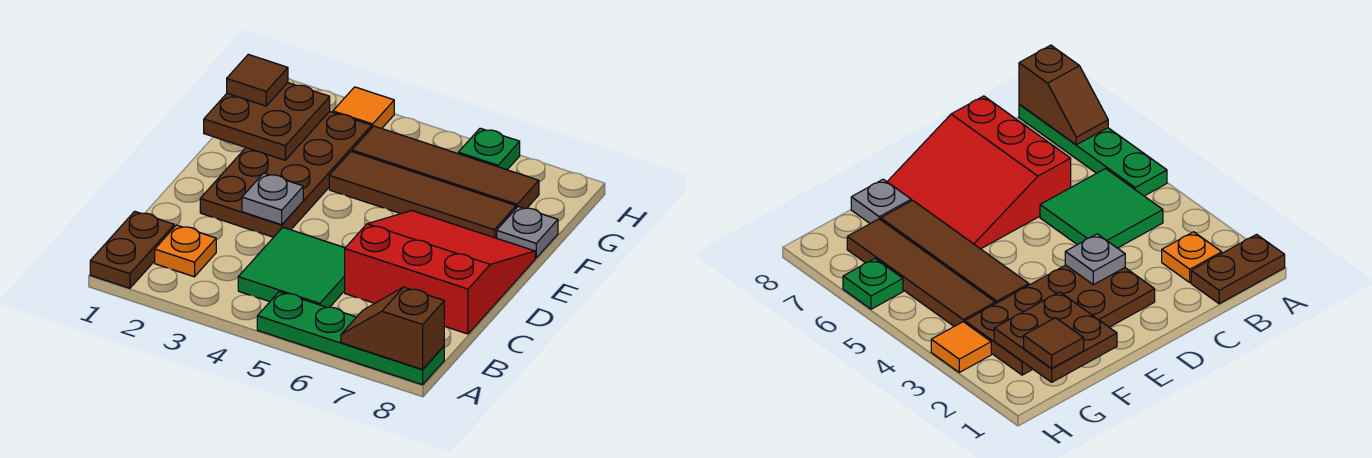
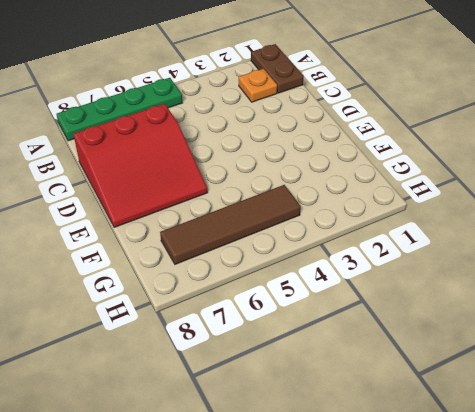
none -> green tile B4:C5 level 1
none -> brown plate D2:G3 level 1
none -> brown tile F4:F7 level 1

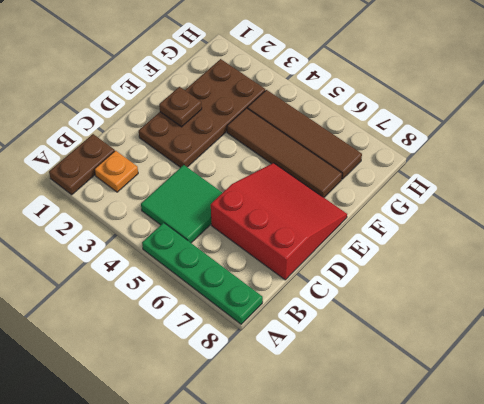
brown plate E2 level 2 -> none
none -> grey plate F8 level 1
none -> orange tile H3 level 1
none -> green plate H6 level 1

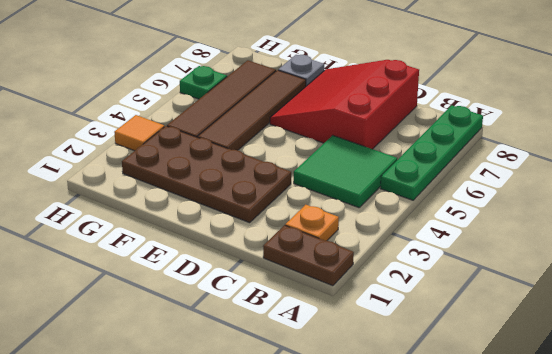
none -> brown slope A7:A8 level 2 top 8
none -> grey plate D3 level 2
none -> brown plate F1:G2 level 2

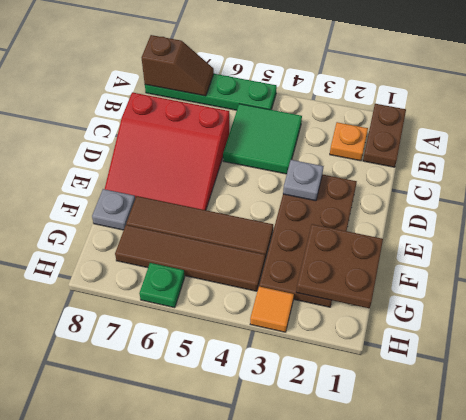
none -> brown tile G1 level 3

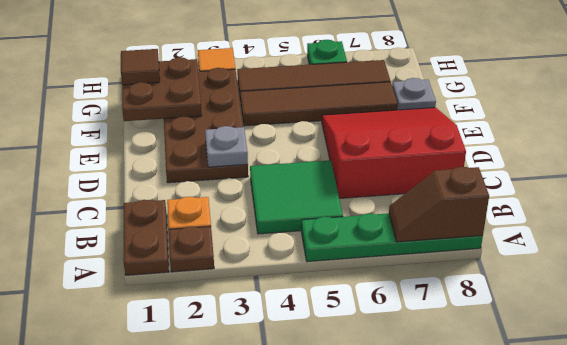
brown plate A2 level 1 -> none

